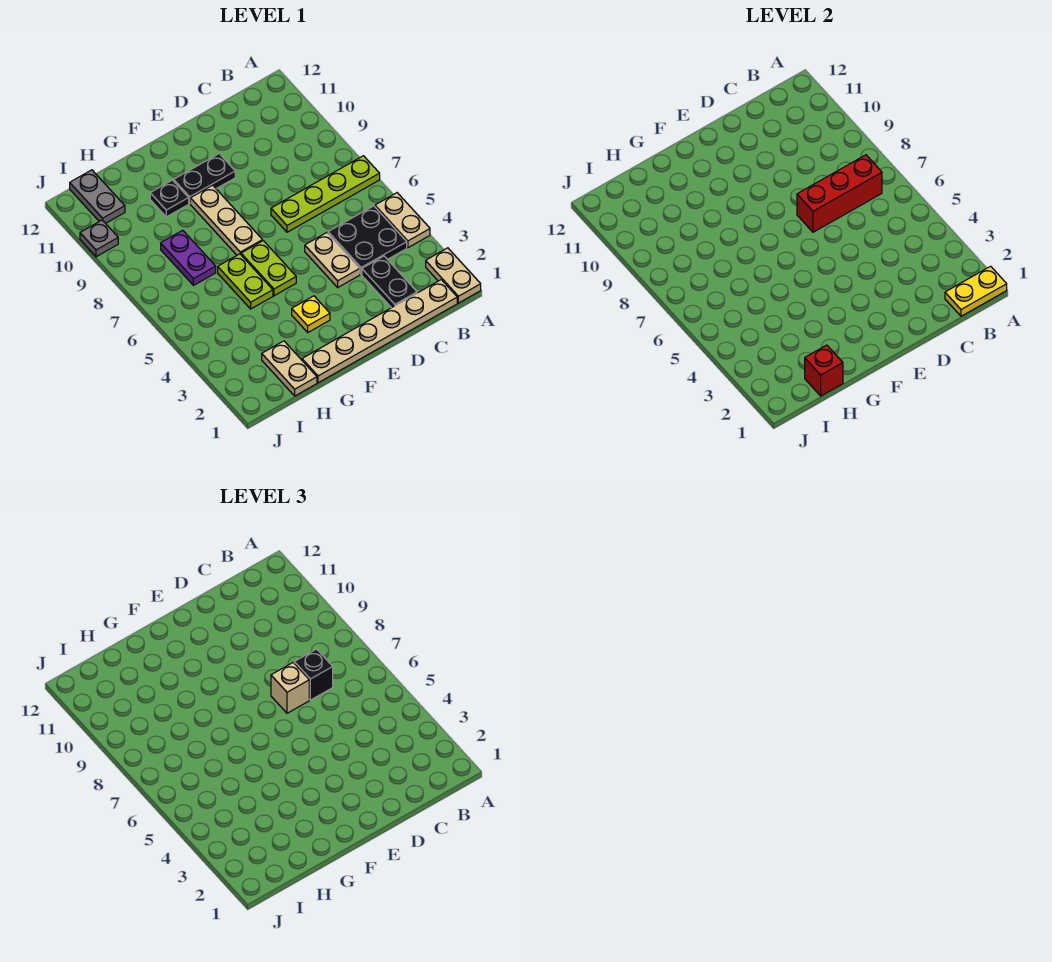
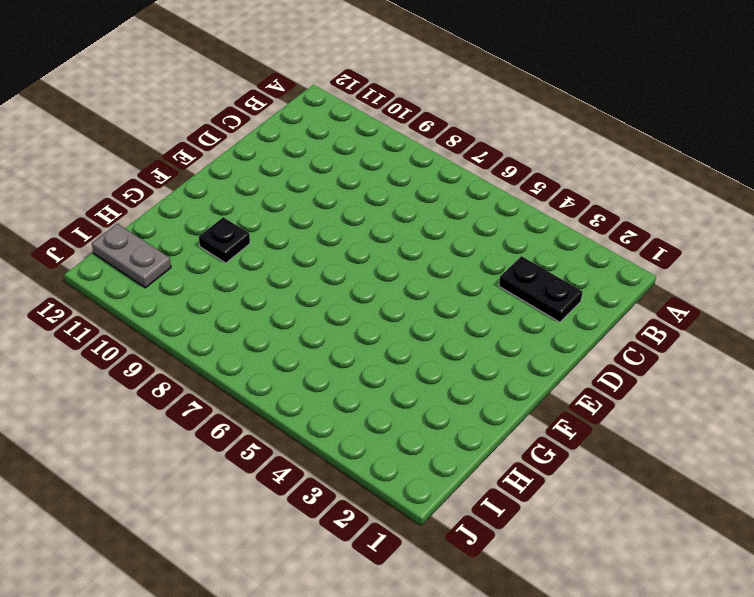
none -> tan plate A1:A2 level 1
none -> tan plate A4:A5 level 1
none -> lime plate A7:D7 level 1

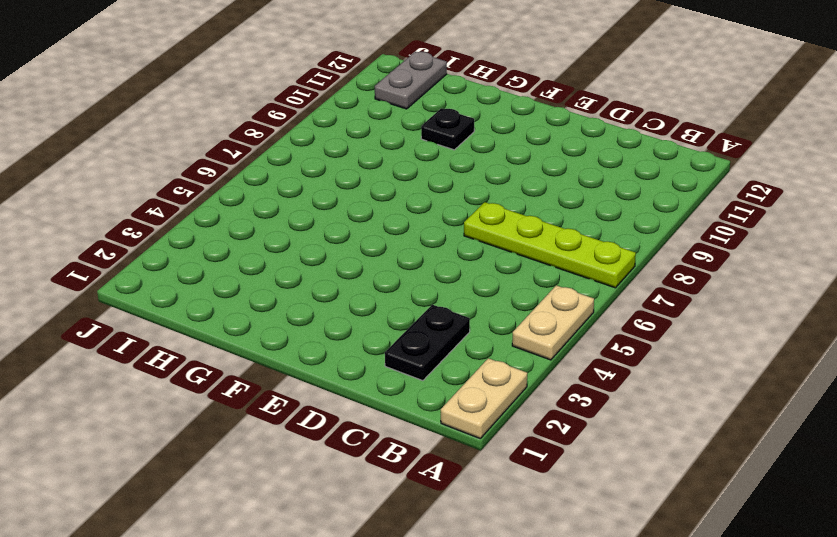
none -> tan plate B1:G1 level 1
none -> black plate B4:C5 level 1
none -> tan plate D4:D5 level 1

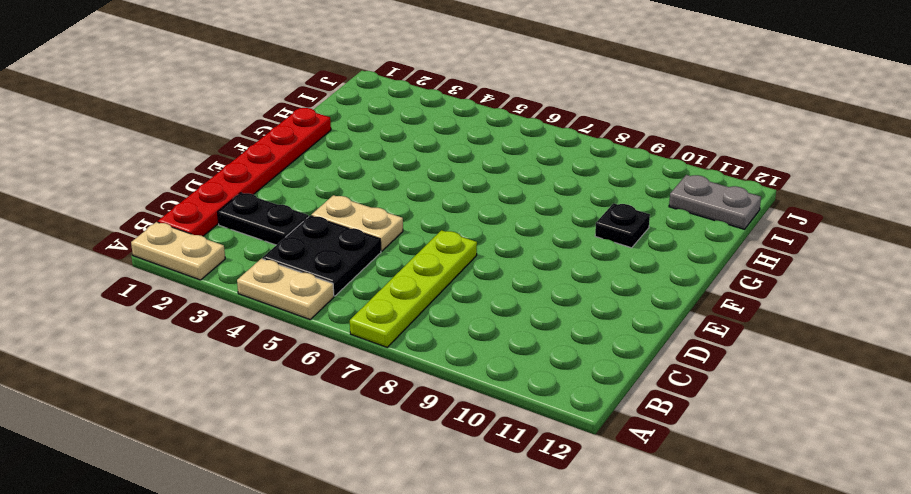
red plate B1:G1 level 1 -> tan plate B1:G1 level 1
none -> black plate E10:F10 level 1
none -> yellow plate F3 level 1
none -> lime plate F5:F6 level 1

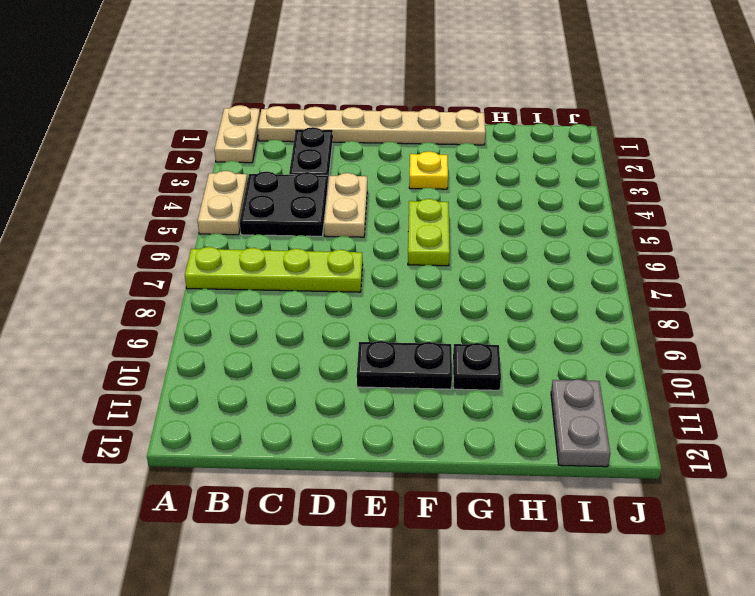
none -> tan plate F7:F9 level 1
none -> lime plate G5:G6 level 1
none -> tan plate H1:H2 level 1

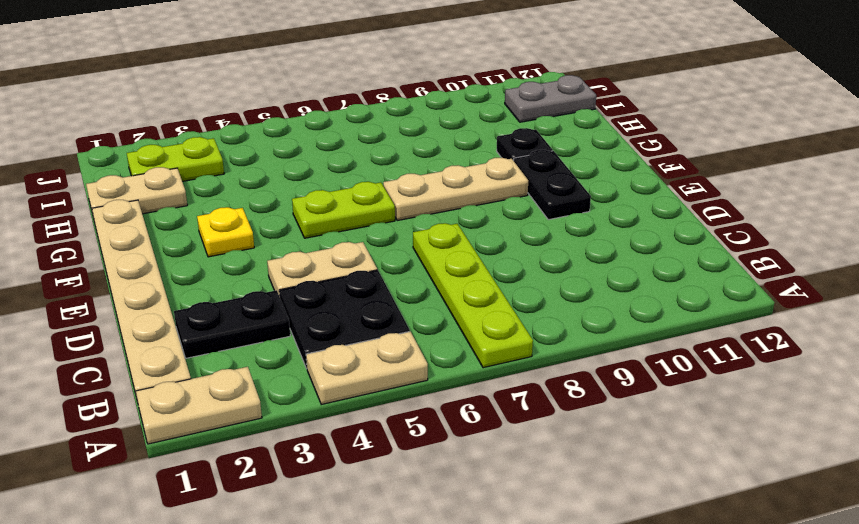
lime plate I2:I3 level 1 -> lime plate G5:G6 level 1
none -> purple plate H7:H8 level 1
none -> grey plate J10 level 1
none -> yellow plate A1:B1 level 2

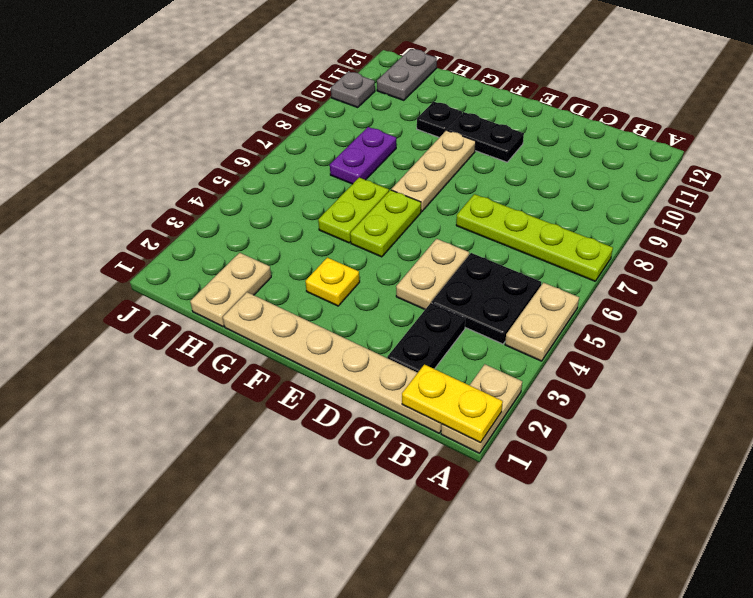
none -> red brick B7:D7 level 2
none -> red brick H1 level 2
none -> black brick C7 level 3

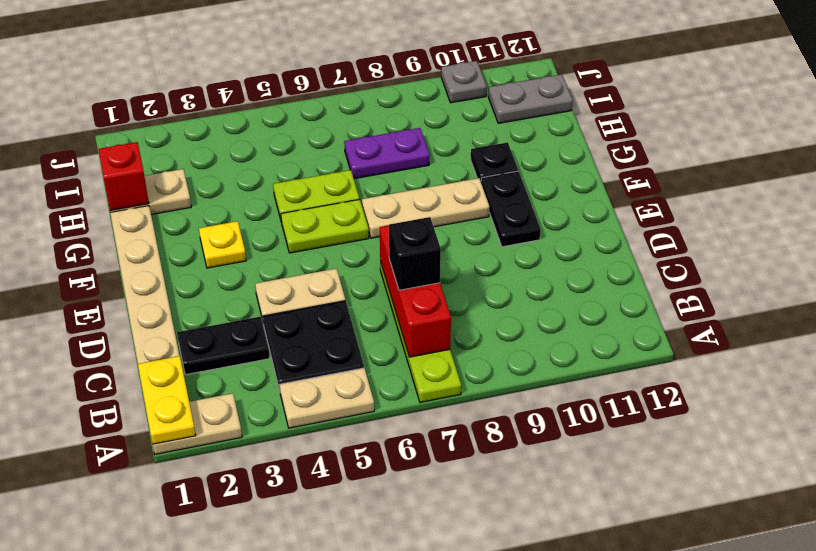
none -> tan brick D7 level 3

